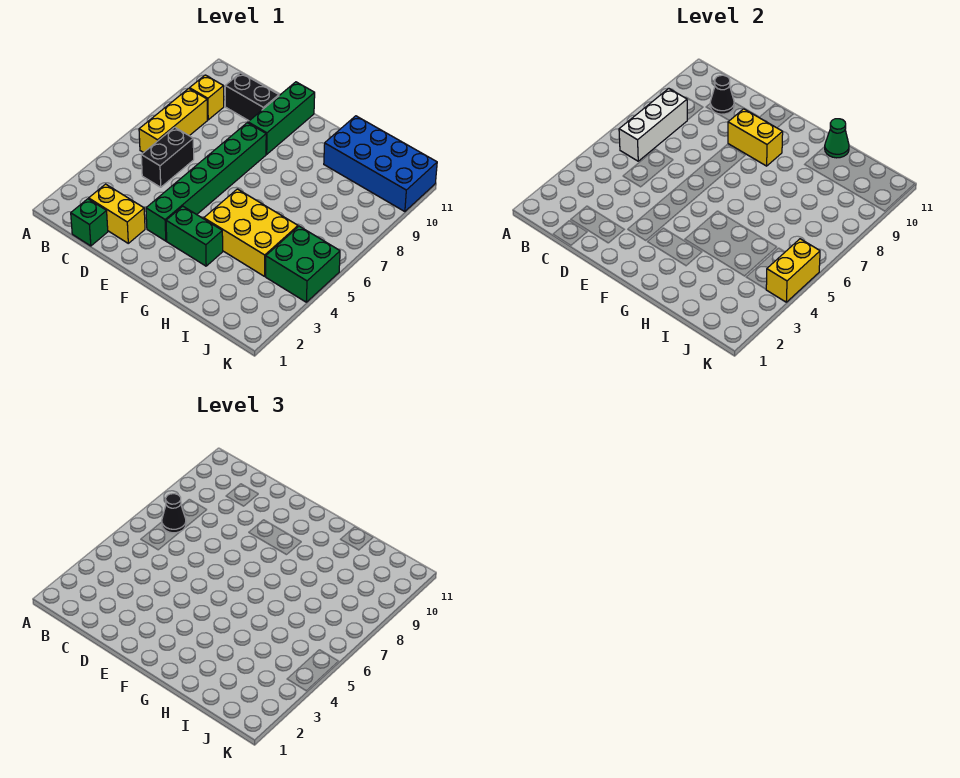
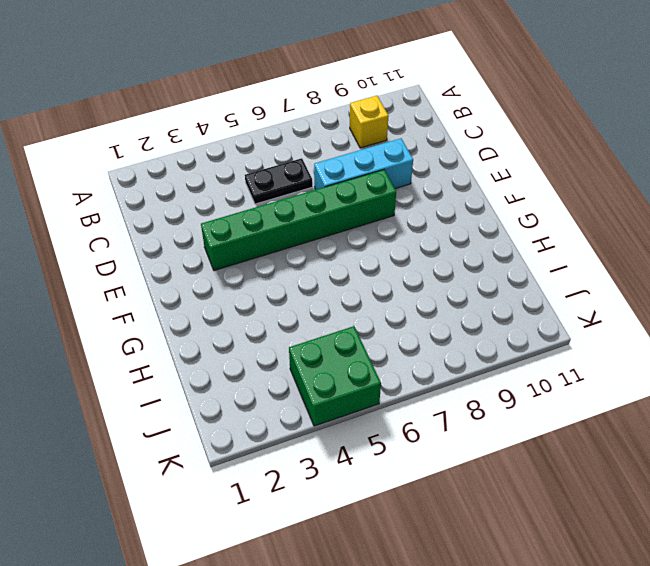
black plate C5:C6 level 1 -> black brick C5:C6 level 1
cyan brick D7:D9 level 1 -> none
none -> yellow brick B6:B8 level 1
none -> green brick C1 level 1
none -> yellow brick C2:D2 level 1

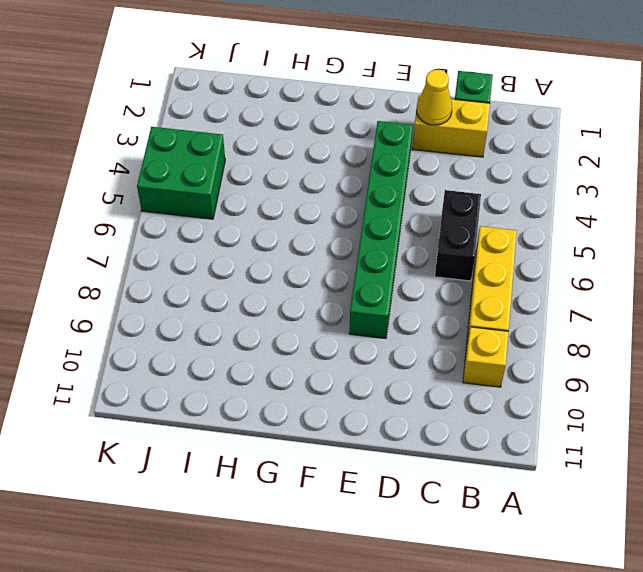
yellow cone D2 level 2 -> none
none -> black brick C10:D10 level 1
none -> green brick E9:E11 level 1
none -> green brick F3:G3 level 1

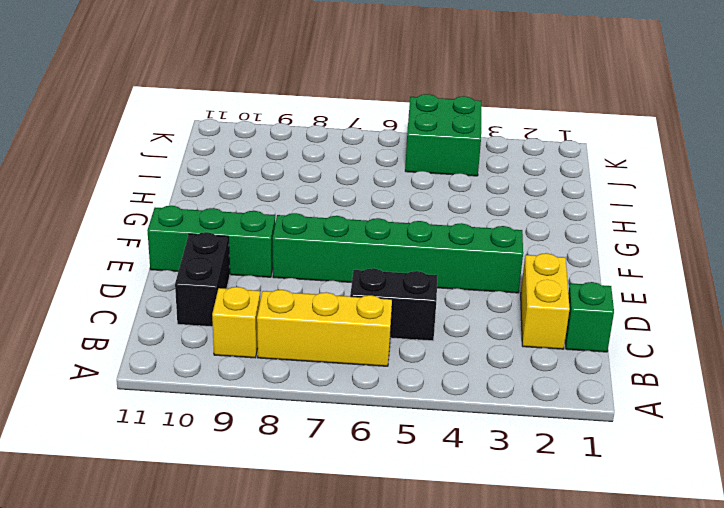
none -> green brick F3:G3 level 1
none -> yellow brick G4:I5 level 1
none -> blue brick H10:K11 level 1

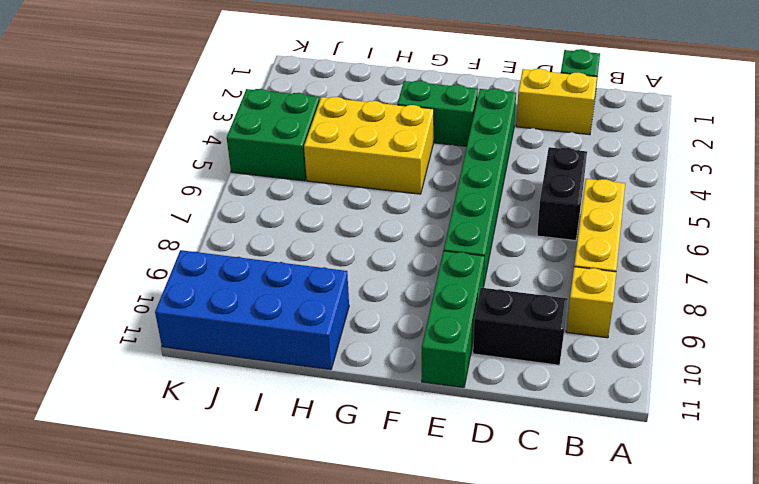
none -> white brick B6:B8 level 2
none -> black cone C10 level 2
none -> yellow brick E9:F9 level 2

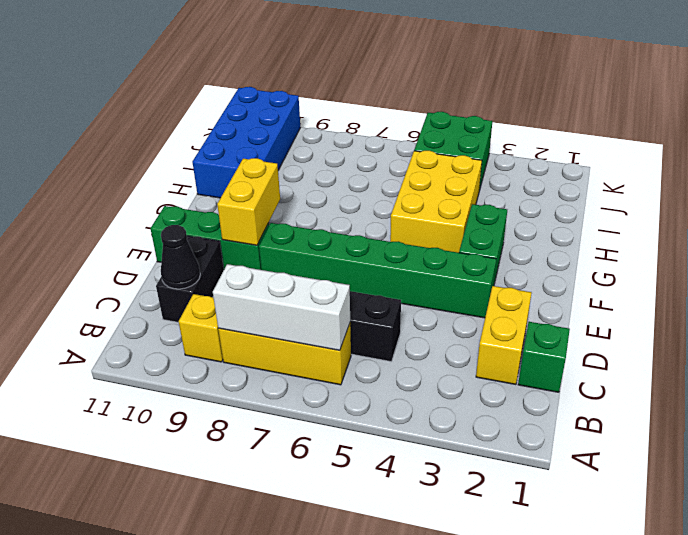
none -> green cone H11 level 2
none -> yellow brick K4:K5 level 2
none -> black cone B7 level 3

